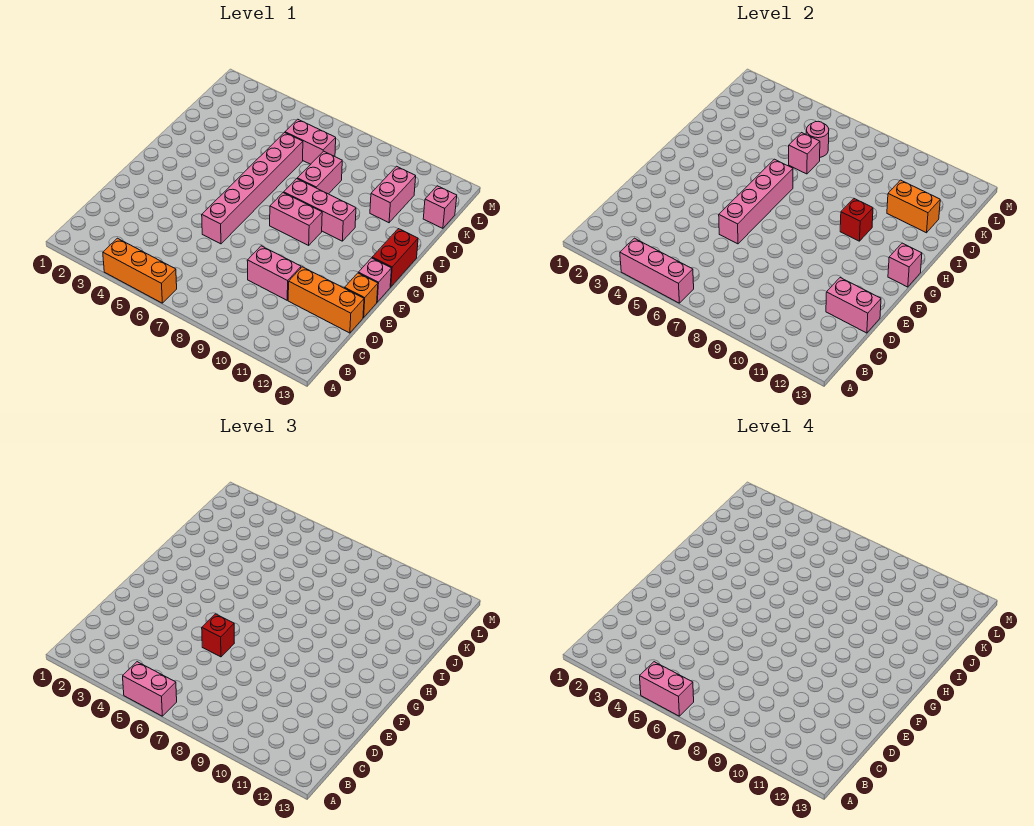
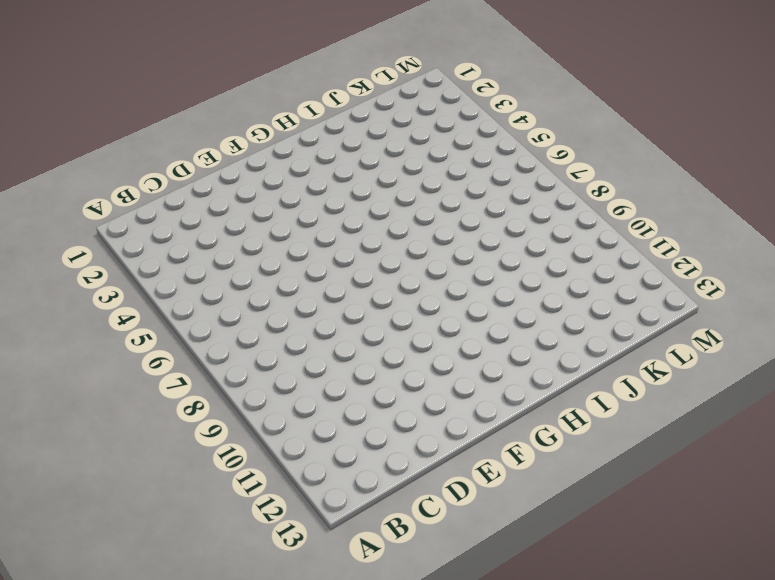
none -> orange brick A4:A6 level 1
none -> pink brick D9:D10 level 1
none -> orange brick D11:D13 level 1

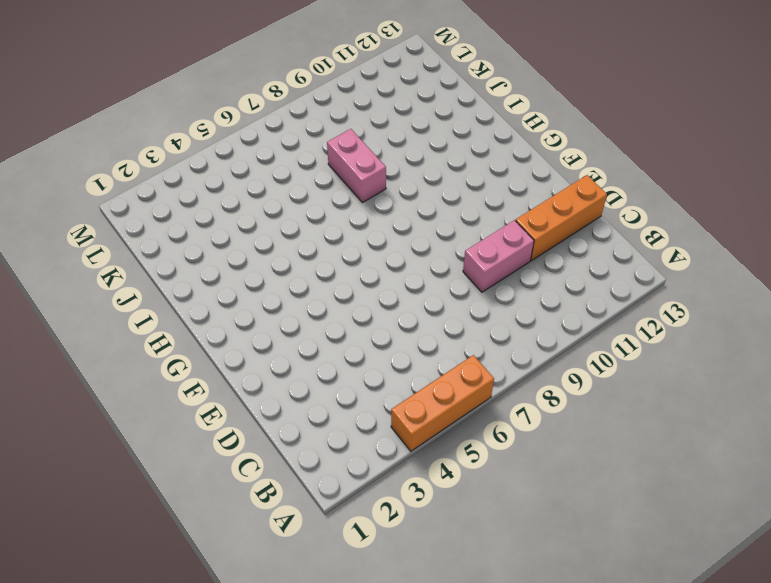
none -> pink brick E6:J6 level 1
none -> orange brick E13 level 1
none -> pink brick F13 level 1

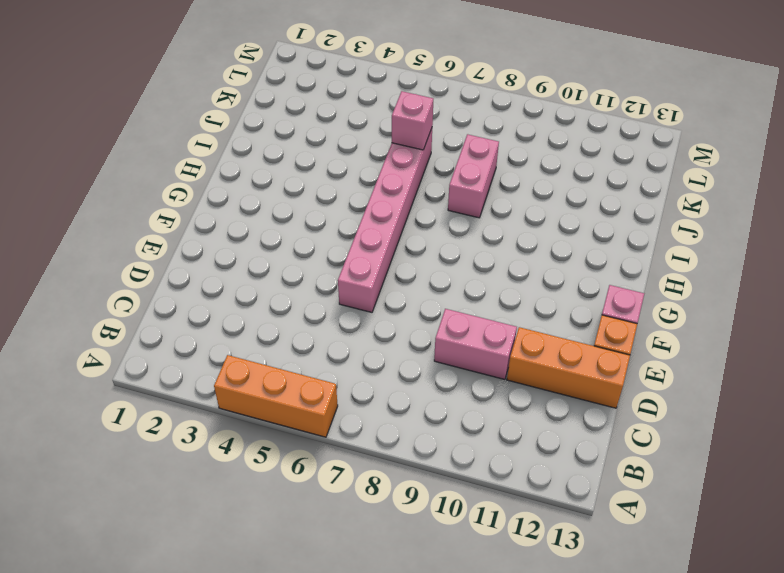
none -> pink brick G8:G9 level 1
none -> red brick G13:H13 level 1
none -> pink brick H8:H10 level 1

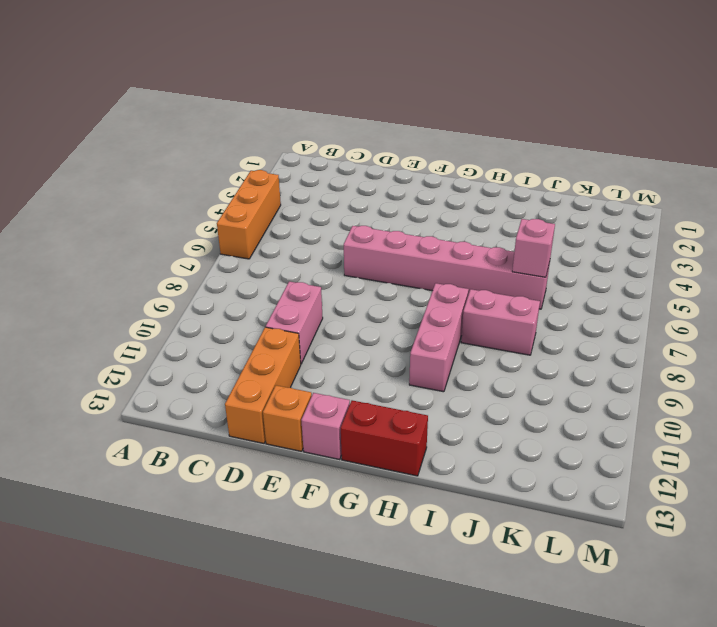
none -> pink brick G8:G9 level 1
none -> pink brick J11:K11 level 1
none -> pink brick K6:K7 level 1

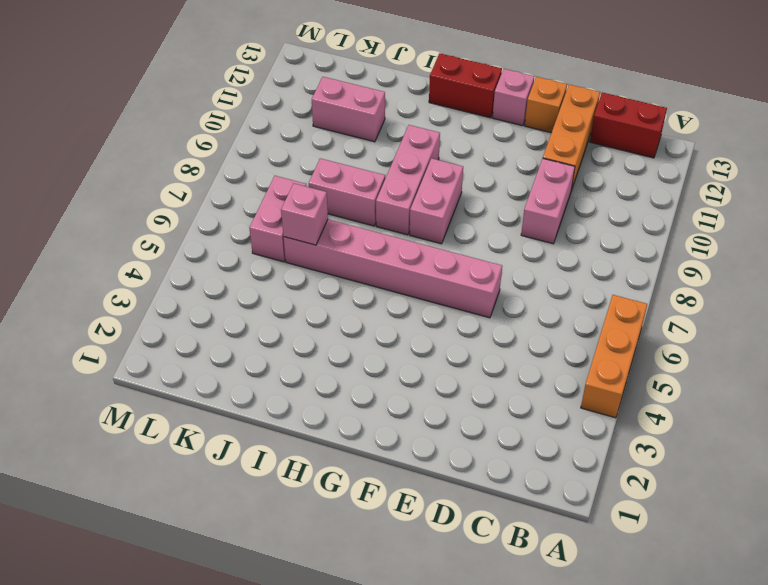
red brick B13:C13 level 1 -> none
none -> pink brick K13 level 1
none -> pink brick A4:A6 level 2
none -> pink brick D12:D13 level 2

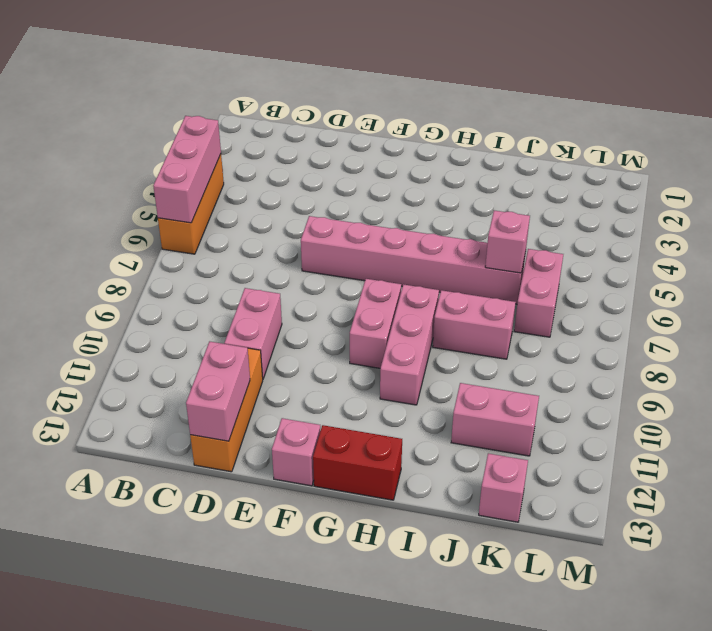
none -> orange brick E13 level 1
none -> pink brick E6:H6 level 2
none -> pink brick G13 level 2

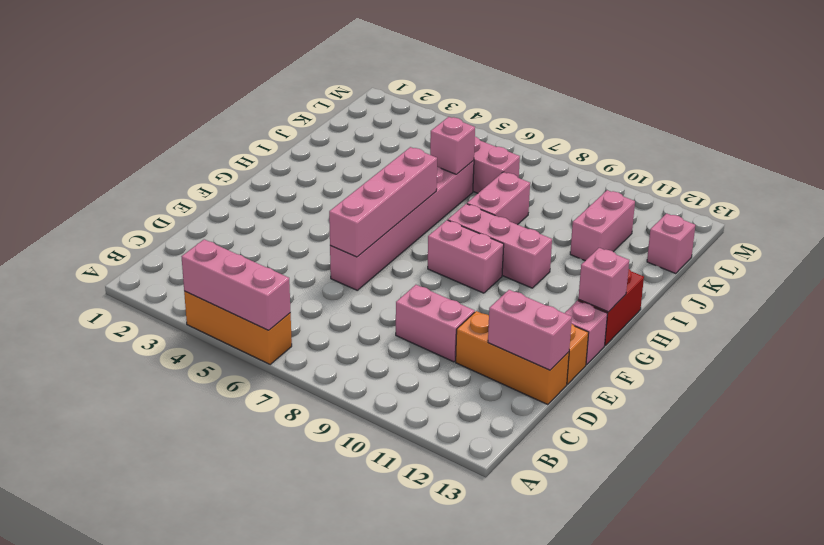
none -> red brick H10 level 2
none -> orange brick J11:J12 level 2
none -> pink round brick K6 level 2

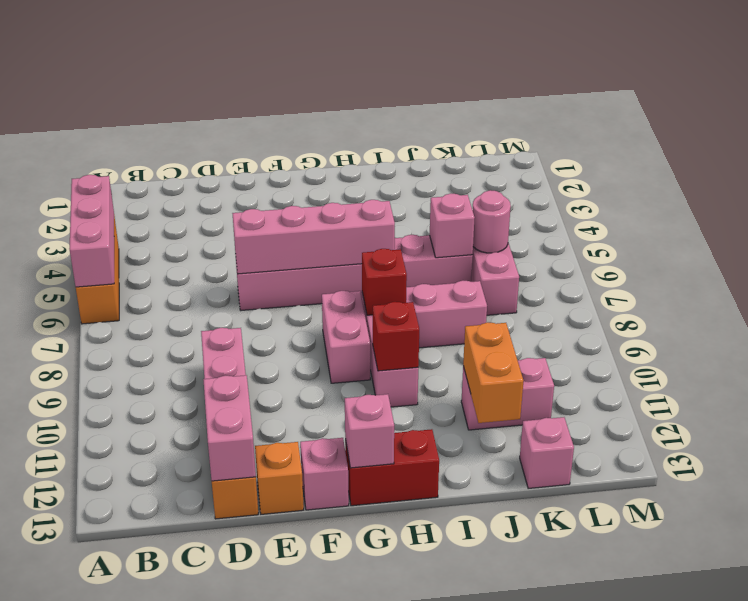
red brick H8 level 2 -> red brick E6 level 3
none -> pink brick A5:A6 level 3
none -> pink brick A5:A6 level 4

